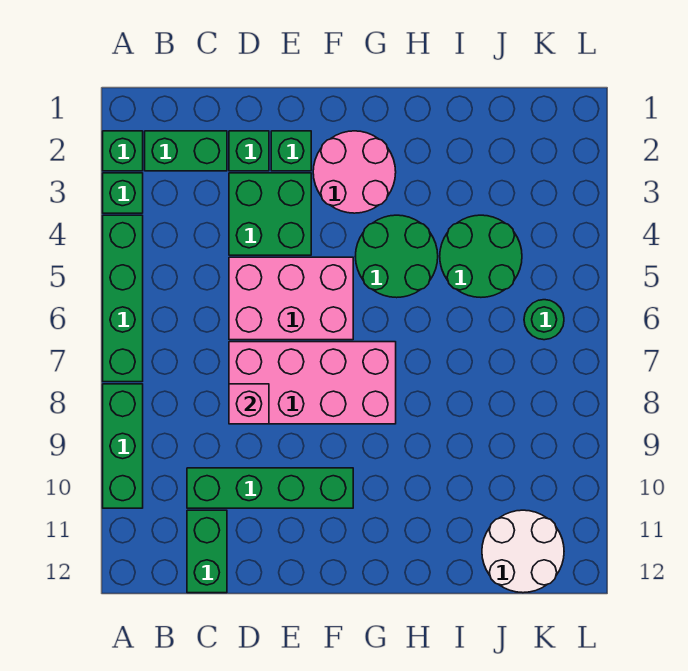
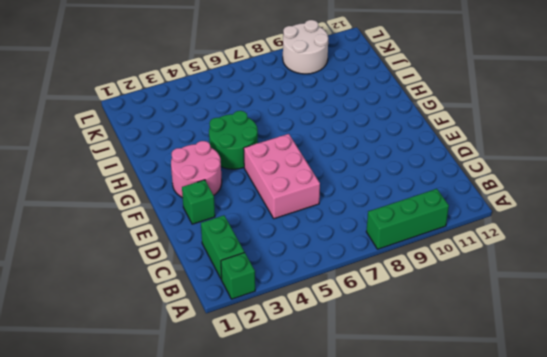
white round brick K9:L10 level 1 -> white round brick J11:K12 level 1
none -> green brick A3 level 1
none -> green brick A4:A7 level 1
none -> green brick C10:F10 level 1

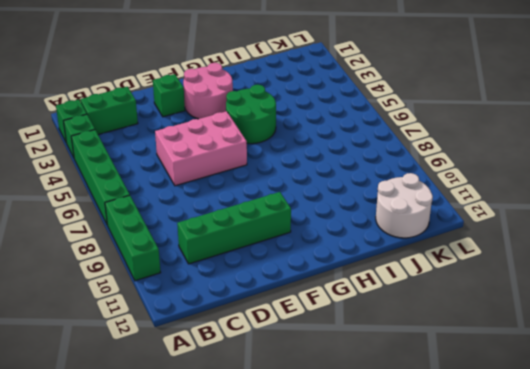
none -> green brick C11:C12 level 1
none -> green brick D2 level 1
none -> green brick D3:E4 level 1

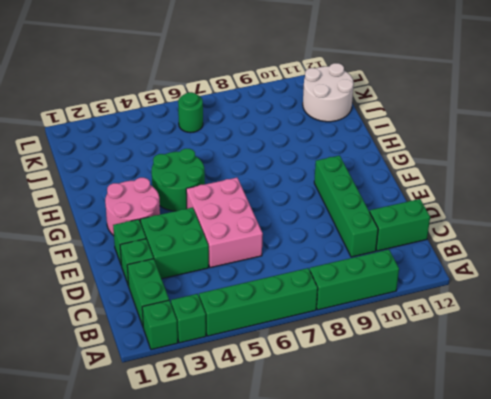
none -> pink brick D7:G8 level 1
none -> green round brick I4:J5 level 1
none -> pink brick D8 level 2

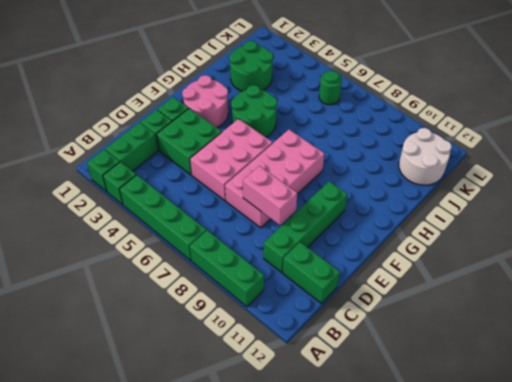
pink brick D8:D9 level 2 -> pink brick D8 level 2
green round brick I2:J3 level 1 -> green round brick I4:J5 level 1

